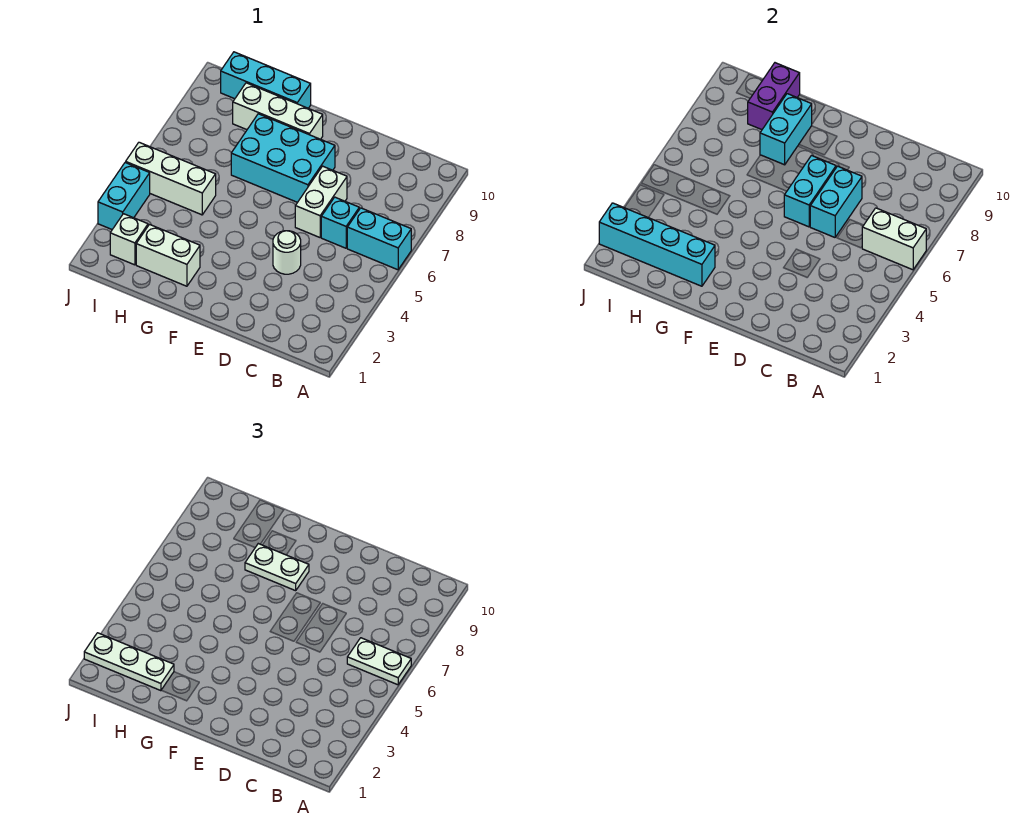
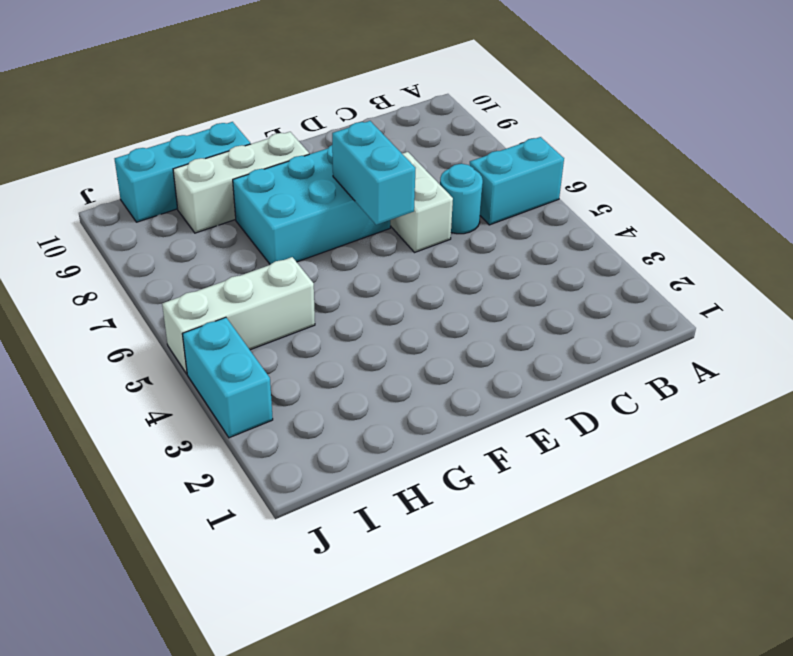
cyan round brick C6 level 1 -> cyan brick C6 level 1
none -> white round brick D4 level 1
none -> white brick G2:H2 level 1
none -> white brick I2 level 1

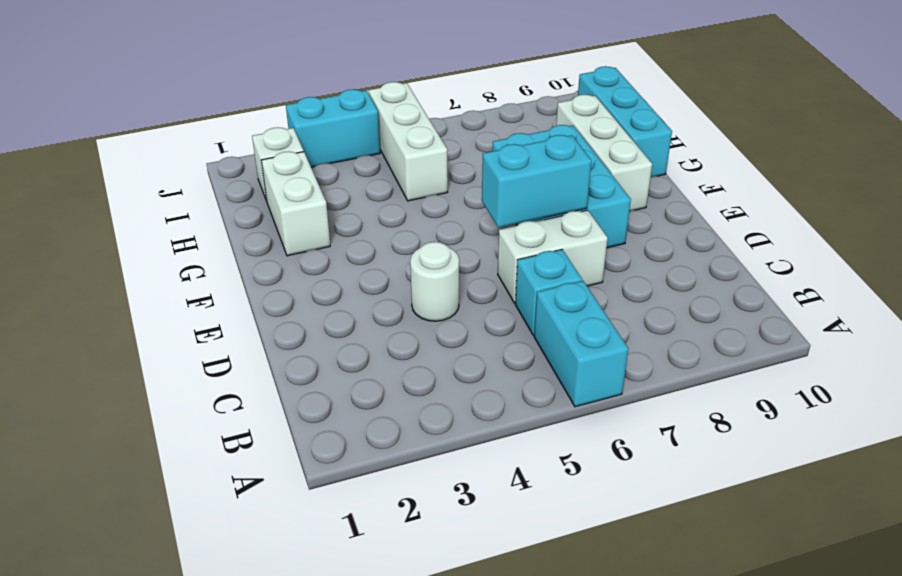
none -> white brick A6:B6 level 2
none -> cyan brick D6:D7 level 2
none -> cyan brick G2:J2 level 2

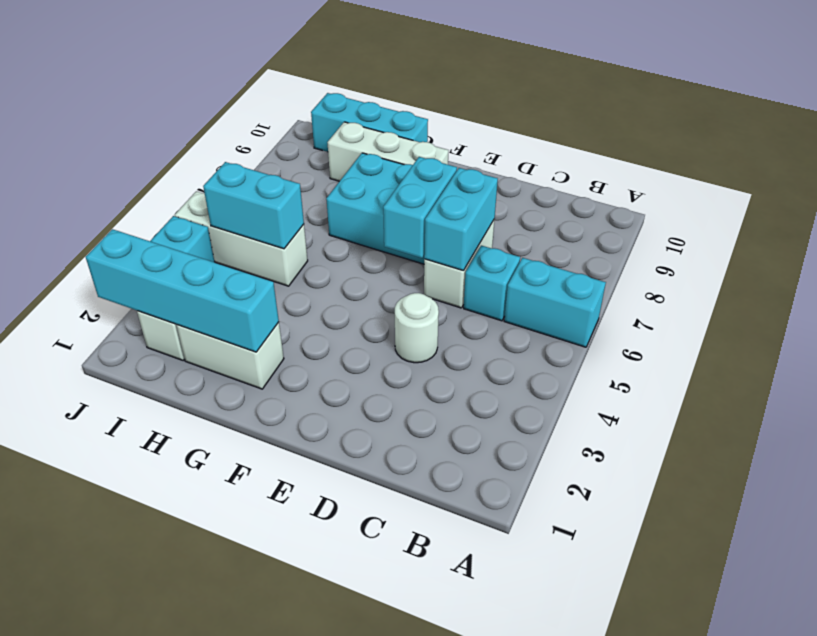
cyan brick H5:I5 level 2 -> cyan brick G8:G9 level 2
none -> white brick A6:B6 level 2
none -> purple brick H9:H10 level 2
none -> white plate A6:B6 level 3

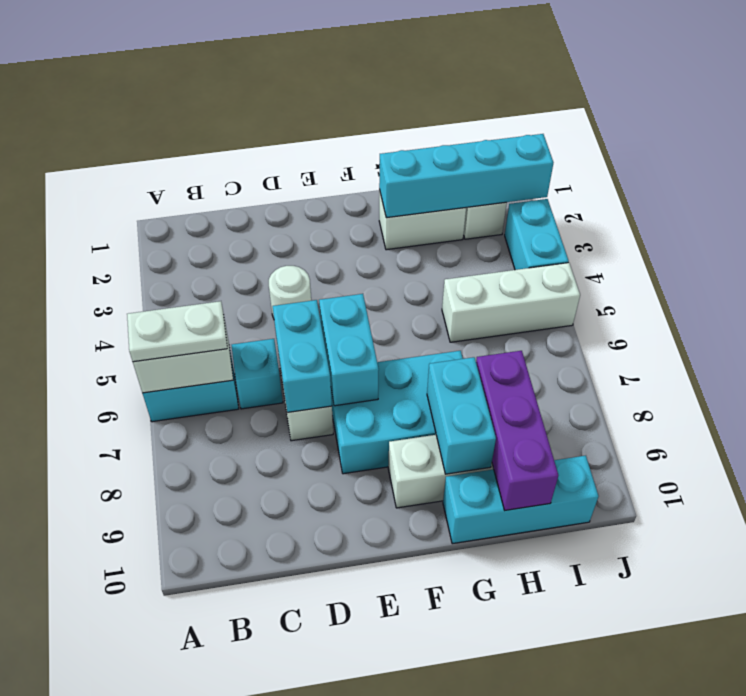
purple brick H8:H10 level 2 -> purple brick H9:H10 level 2
none -> white plate F8:G8 level 3
none -> white plate H2:J2 level 3

